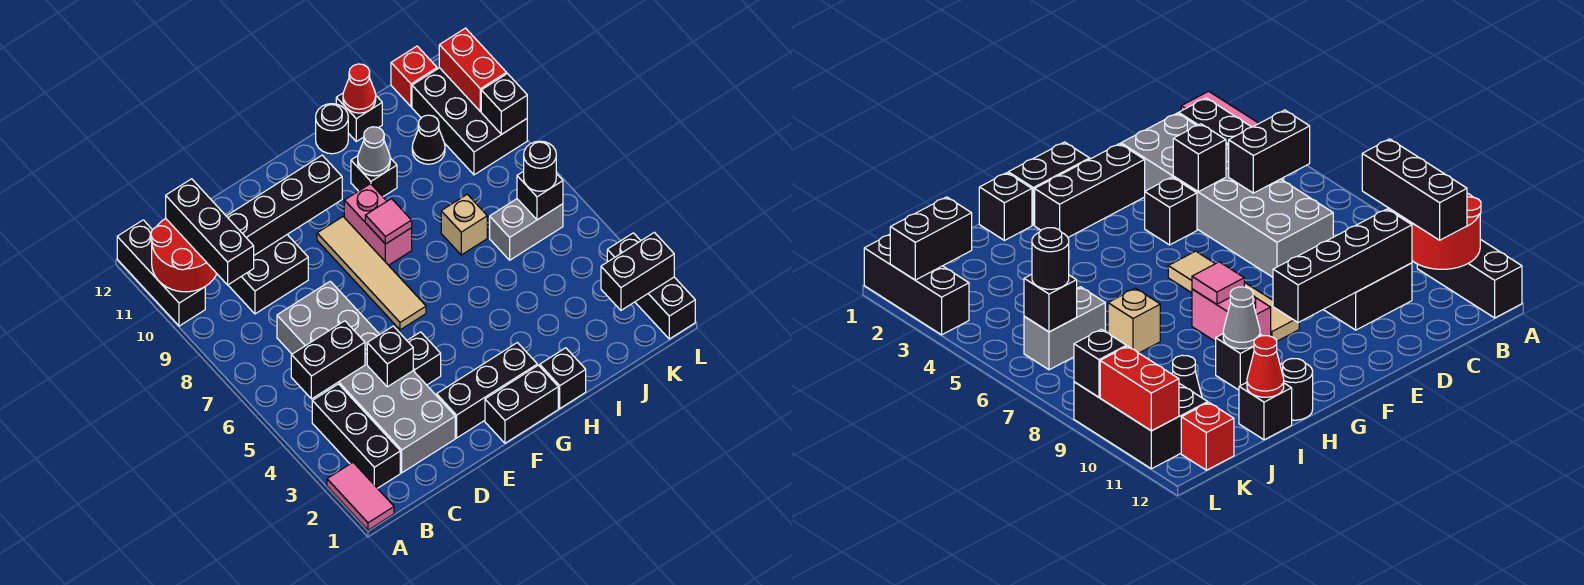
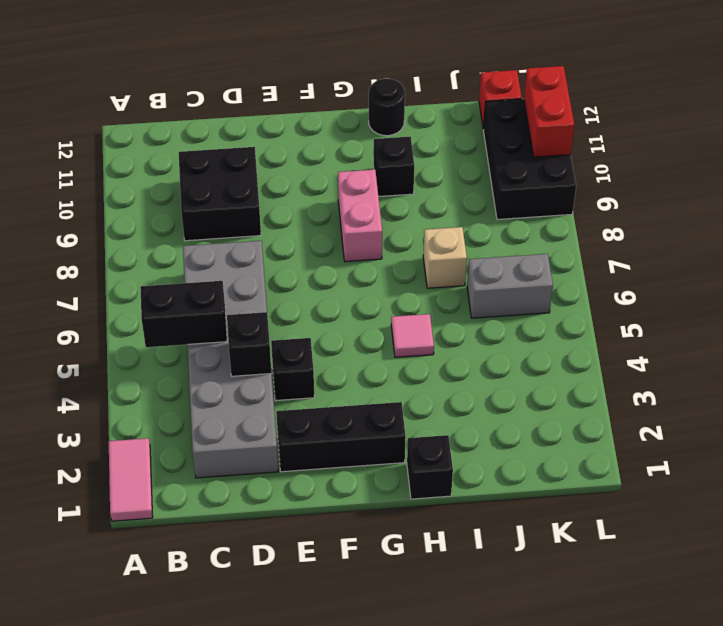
pink tile H5 level 1 -> pink tile G8 level 2
none -> black brick A10:A12 level 1
none -> black brick B2:B4 level 1
none -> black brick F1:G1 level 1
none -> tan tile F6:F9 level 1

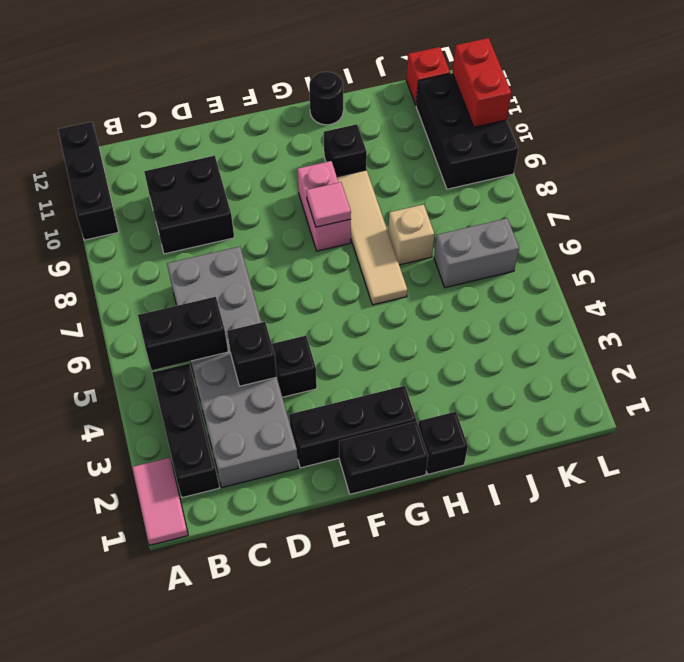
tan tile H6:H9 level 1 -> tan tile F6:F9 level 1
none -> black brick I12 level 1
none -> black cone J10 level 1
none -> black brick L1:L3 level 1
none -> red round brick A10:B11 level 2

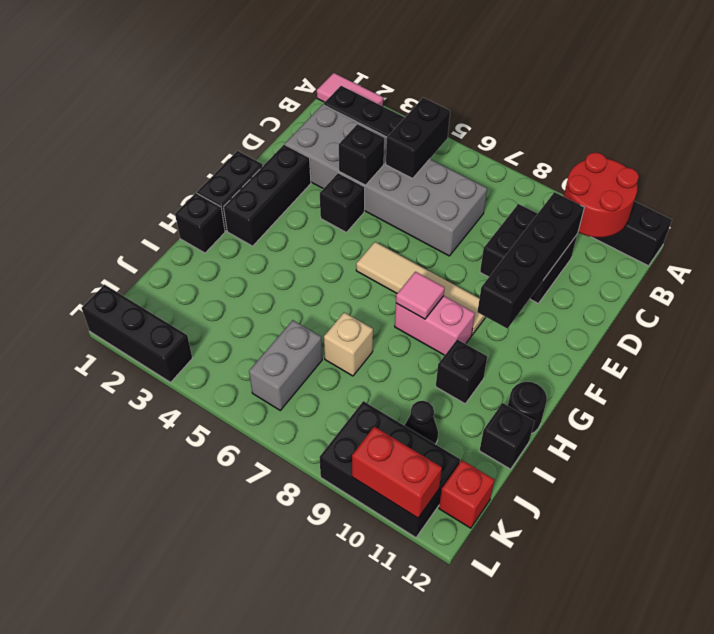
none -> grey cone H10 level 2
none -> red cone I12 level 2
none -> black brick K2:L2 level 2
none -> black brick K6 level 2

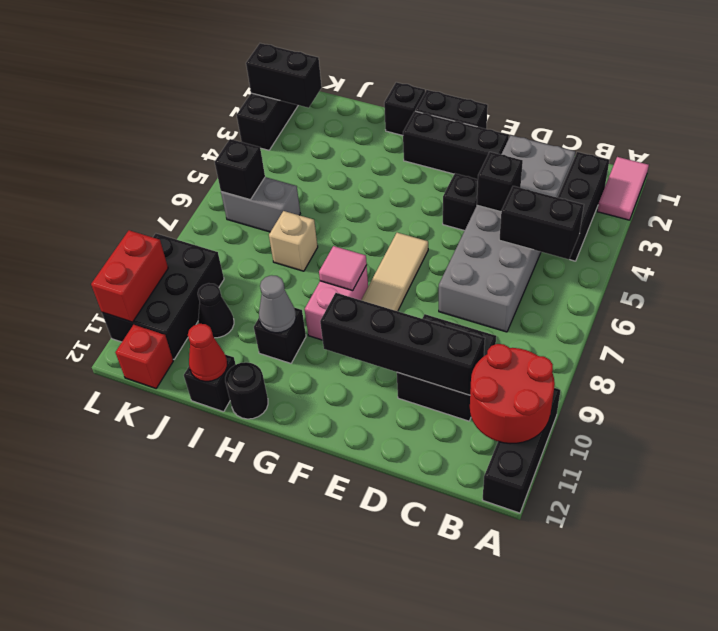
none -> black brick L9 level 2
none -> black brick B9:B11 level 3
none -> black round brick K6 level 3

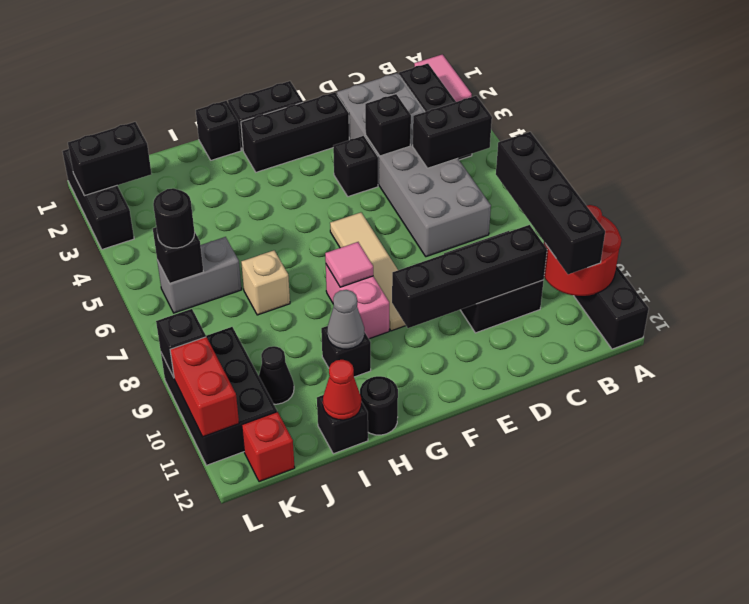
black brick B8:B11 level 3 -> black brick B9:B11 level 3

